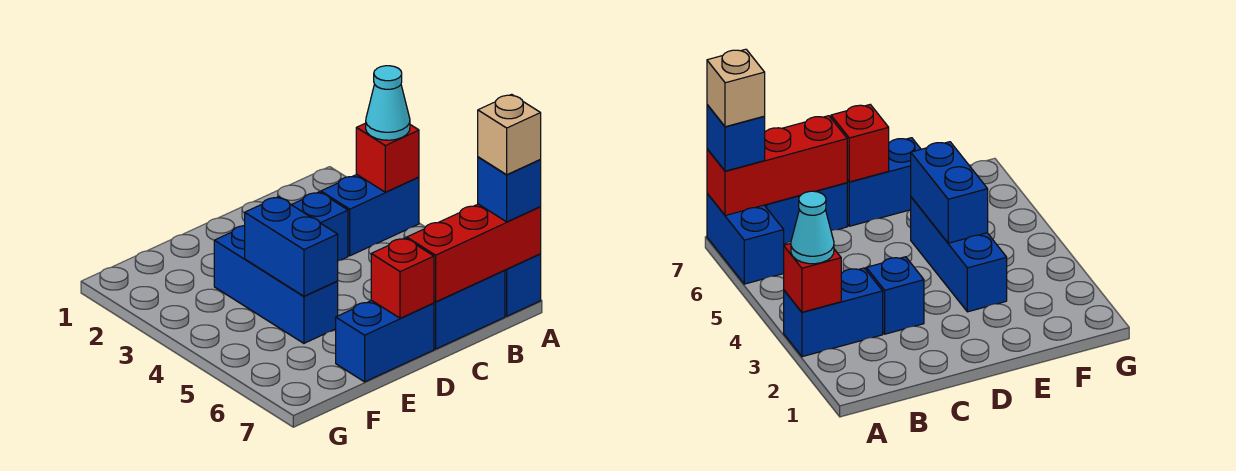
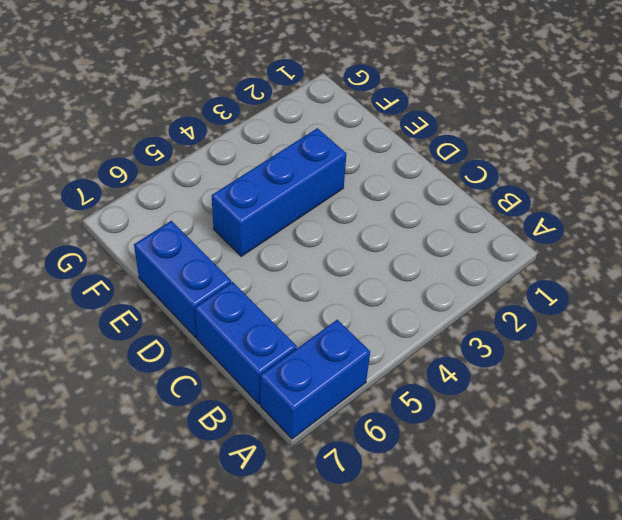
none -> blue brick A3:B3 level 1
none -> blue brick C3 level 1
none -> red brick A3 level 2

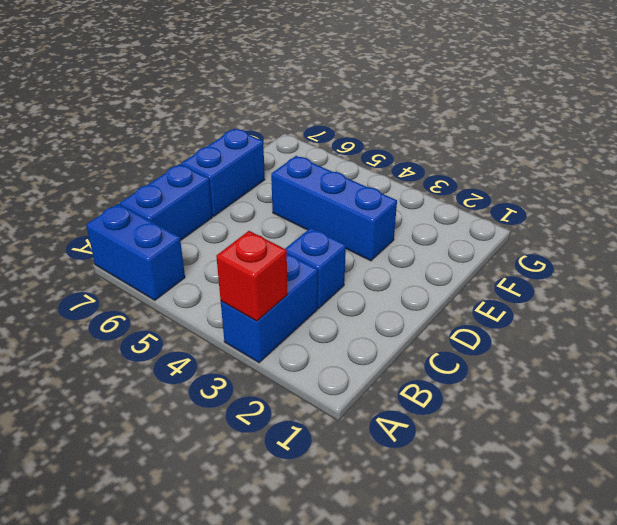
none -> red brick A7:C7 level 2
none -> red brick D7 level 2
none -> blue brick E4:E5 level 2

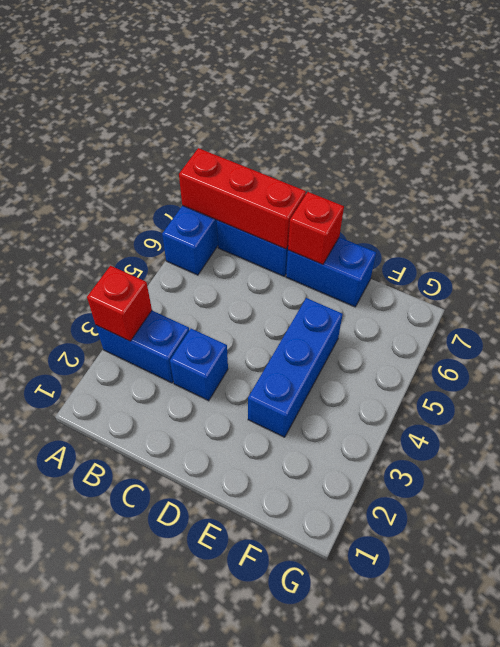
none -> blue brick E4:E5 level 2
none -> cyan cone A3 level 3
none -> blue brick A7 level 3

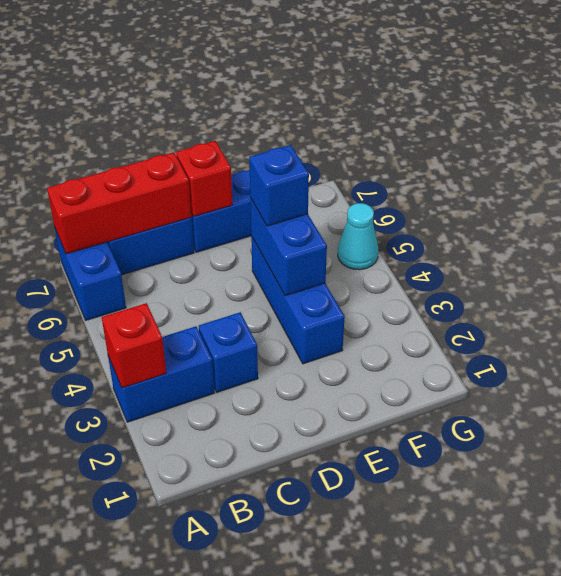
blue brick E5 level 3 -> blue brick A7 level 3
cyan cone G5 level 1 -> cyan cone A3 level 3
none -> tan brick A7 level 4

